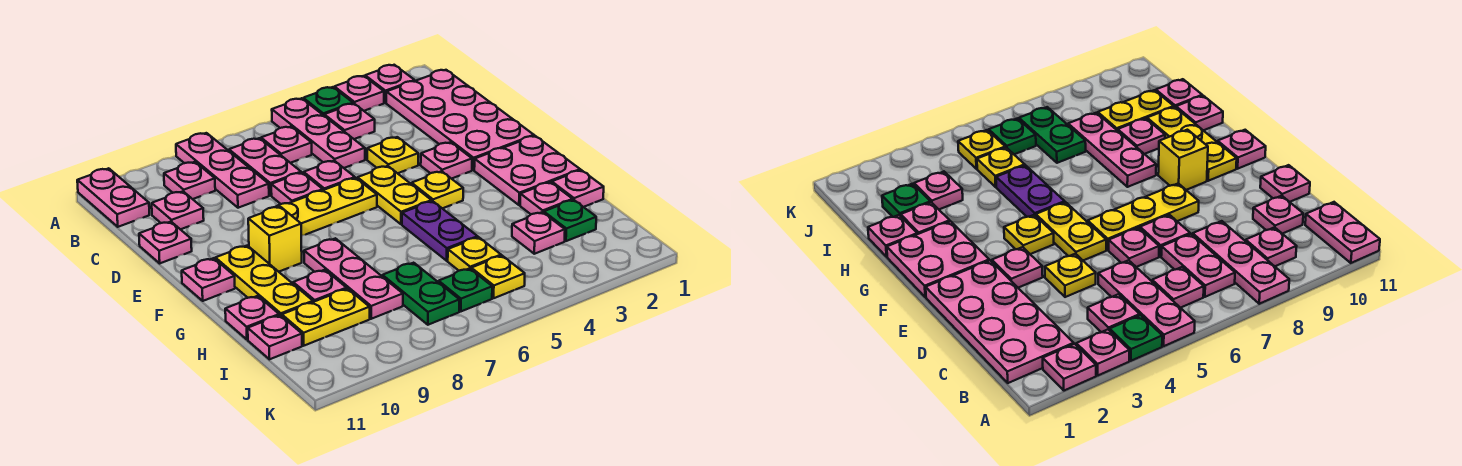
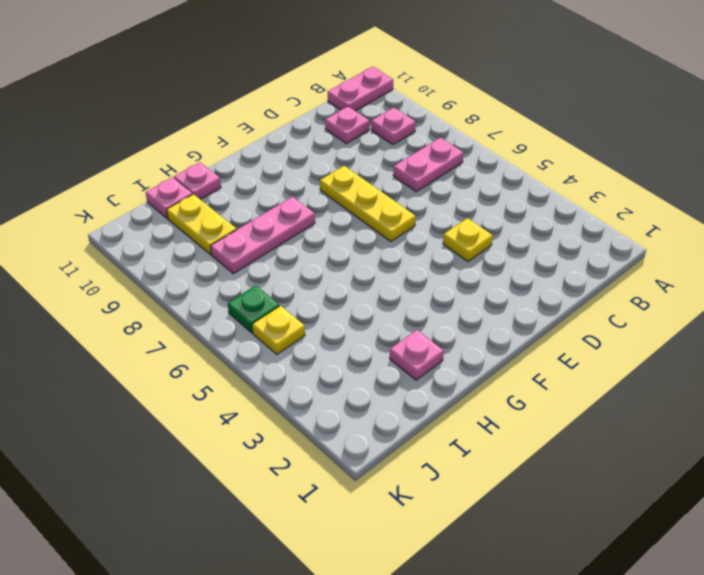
none -> pink plate A2 level 1
none -> pink plate A3 level 1
none -> green plate A4 level 1
none -> pink plate A5:C5 level 1

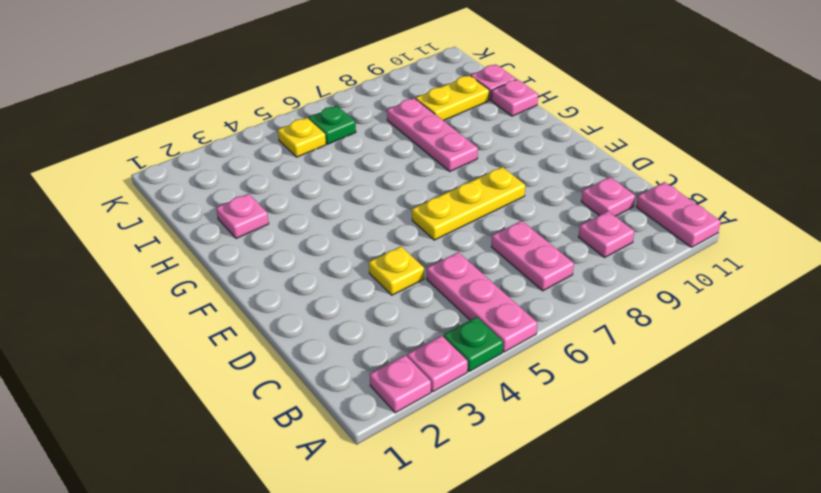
none -> pink plate A8:C8 level 1
none -> pink plate B1:E2 level 1
none -> pink plate B4 level 1
none -> pink plate B6 level 1

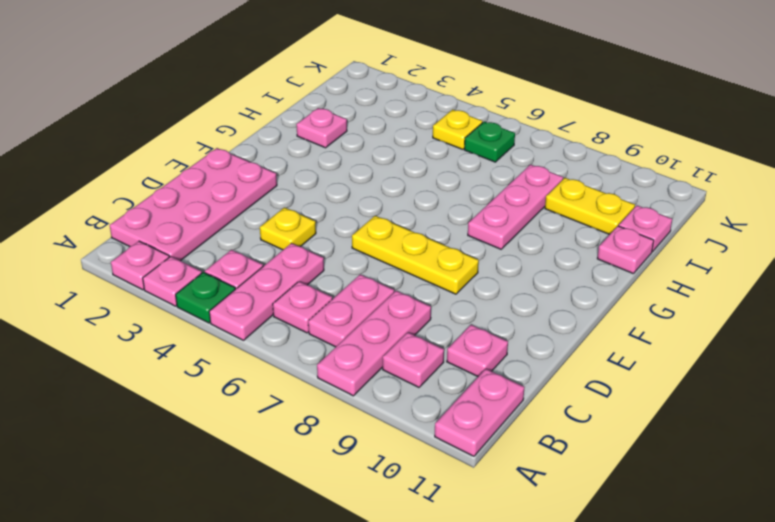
none -> pink plate D6 level 1
none -> pink plate D7 level 1
none -> pink plate D11 level 1
none -> pink plate E3 level 1

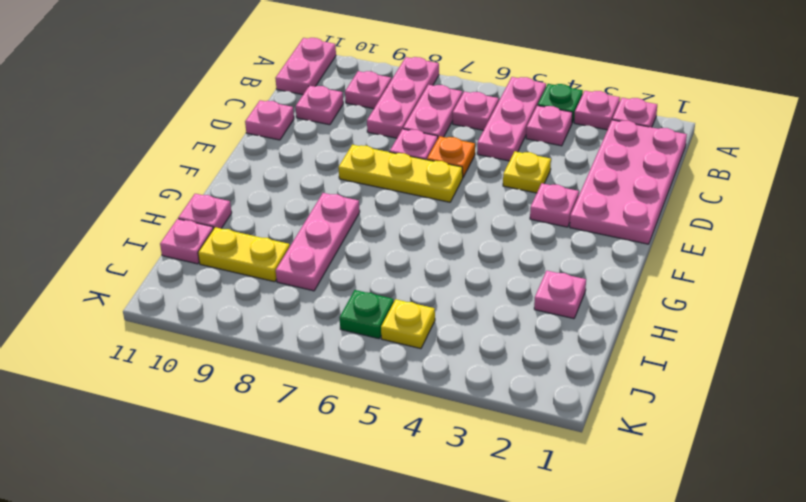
orange plate D6 level 1 -> pink plate D6 level 1
none -> yellow plate E5:F5 level 1
none -> pink plate F1:G2 level 1
none -> yellow plate F4 level 1
none -> yellow brick F9 level 1

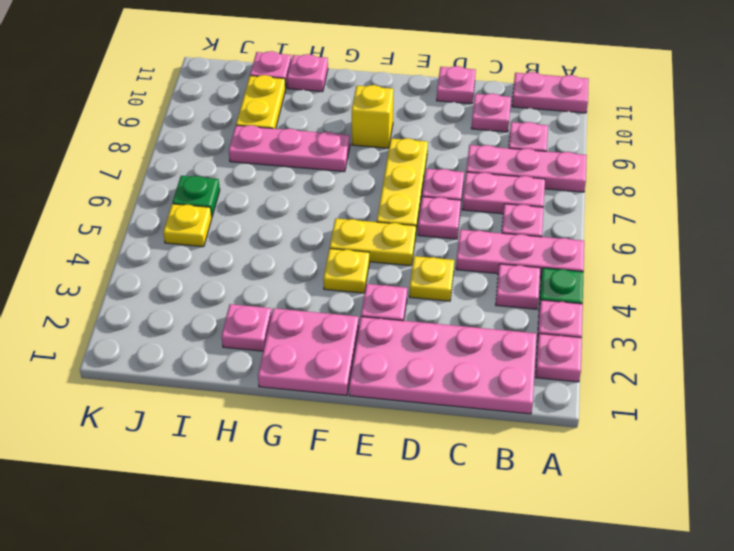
none -> yellow plate F10:H10 level 1
none -> pink plate F11 level 1
none -> purple plate G5:H5 level 1
none -> pink plate H1 level 1

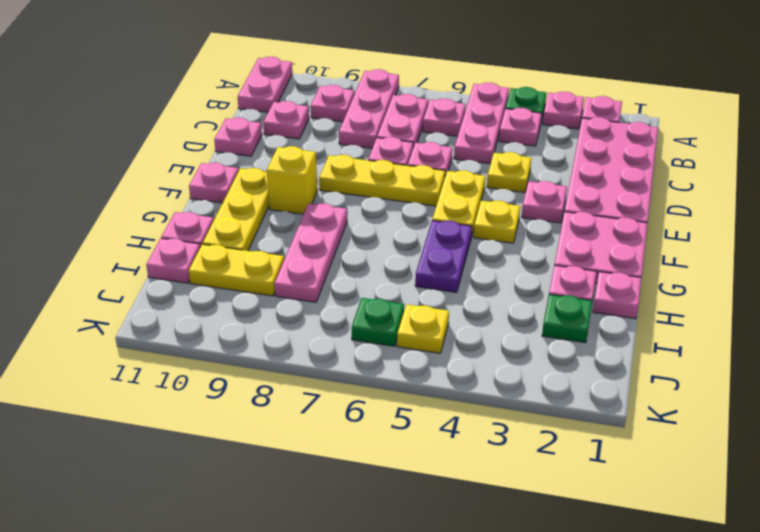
none -> pink plate H9 level 1
none -> pink plate I3 level 1
none -> yellow plate I5 level 1
none -> green plate I7:J7 level 1

